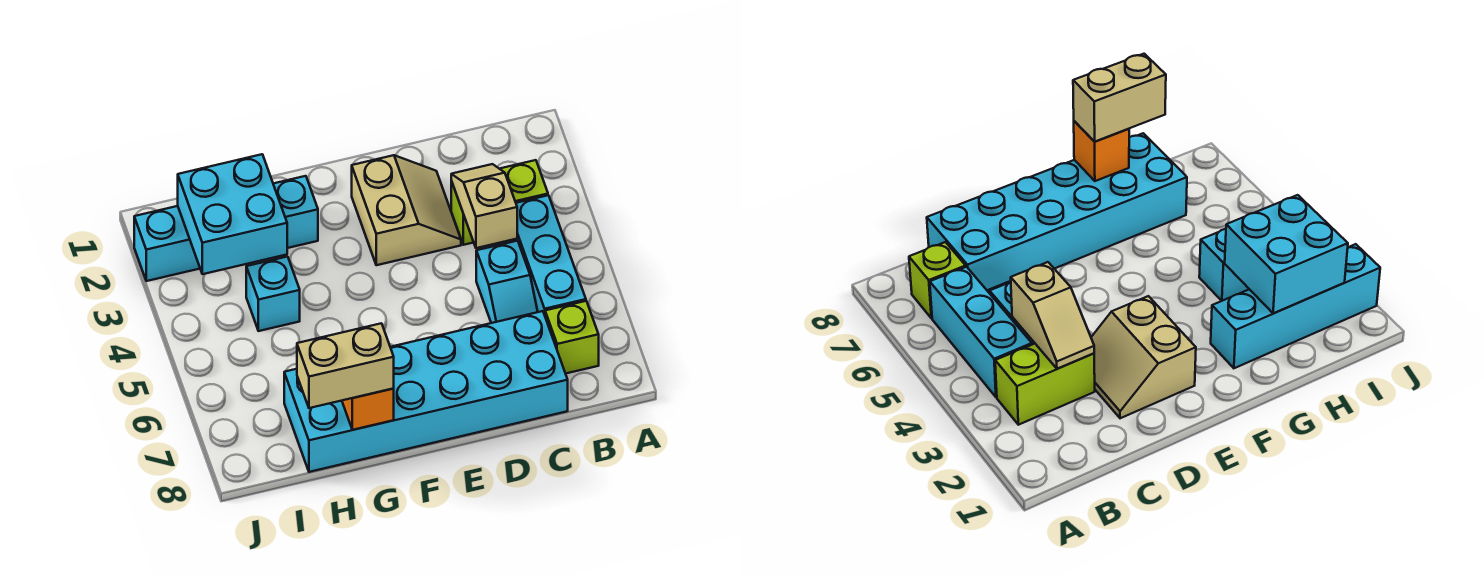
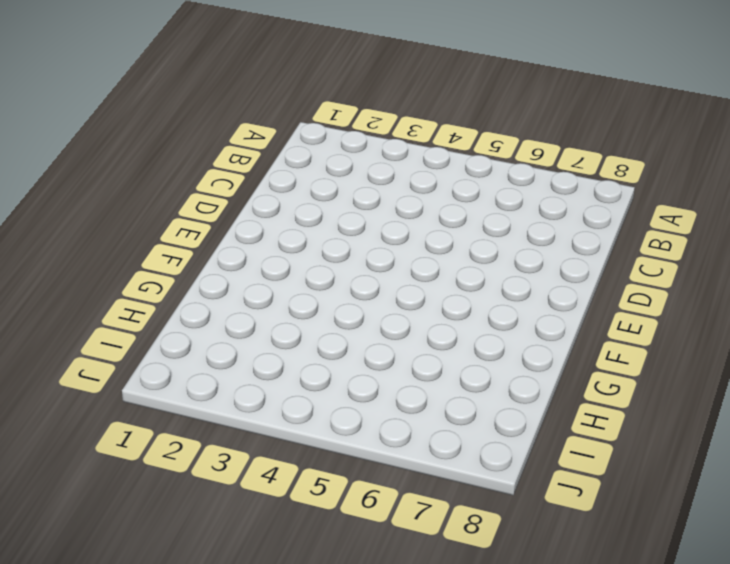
none -> lime brick B3:C3 level 1
none -> cyan brick B4:B6 level 1
none -> lime brick B7 level 1

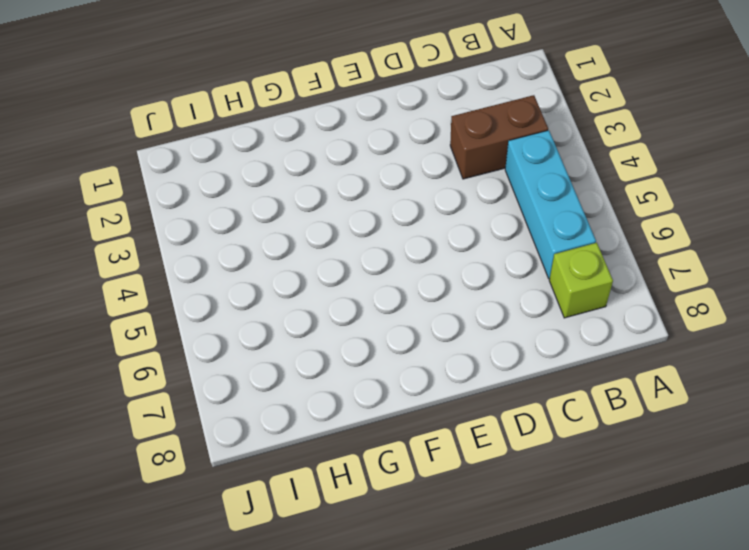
brown brick B3:C3 level 1 -> lime brick B3:C3 level 1
none -> cyan slope C5:C6 level 1 top 5
none -> cyan brick C7:H8 level 1
none -> tan slope D2:E3 level 1 top E

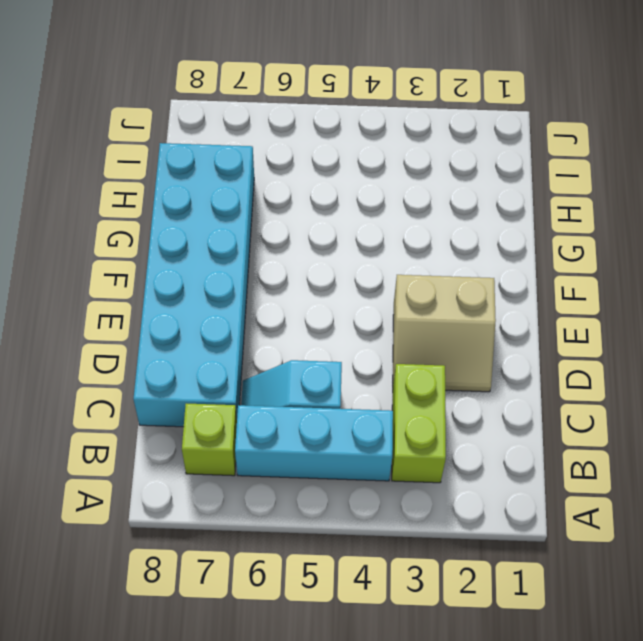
none -> cyan brick G2:J2 level 1
none -> cyan brick H4 level 1
none -> tan slope C3:C4 level 2 top 4

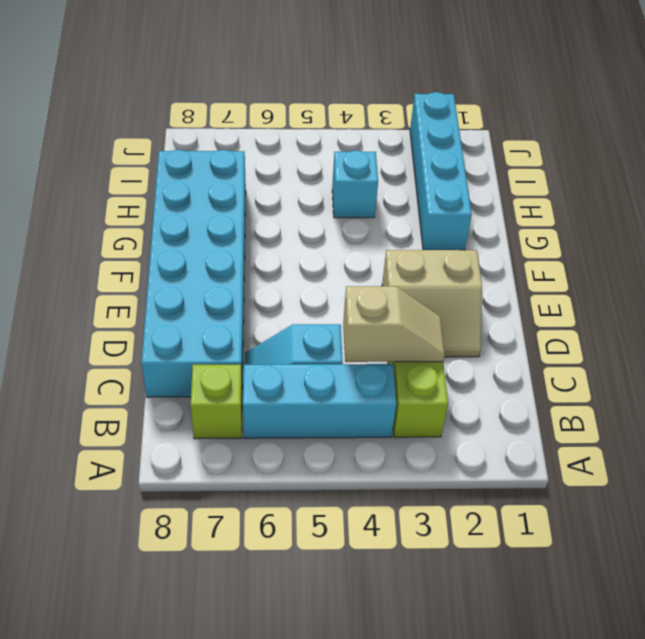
none -> orange brick G8 level 2
none -> cyan brick H2:I3 level 2
none -> tan brick G8:H8 level 3

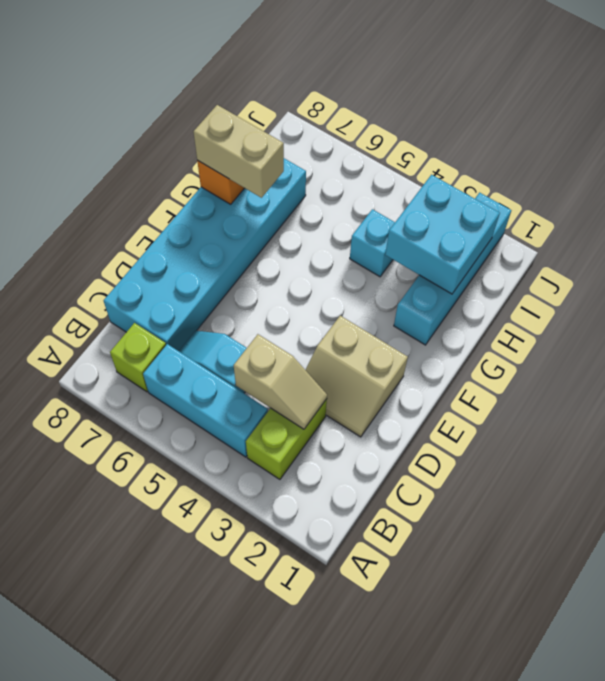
tan brick G7:G8 level 3 -> tan brick G8:H8 level 3

